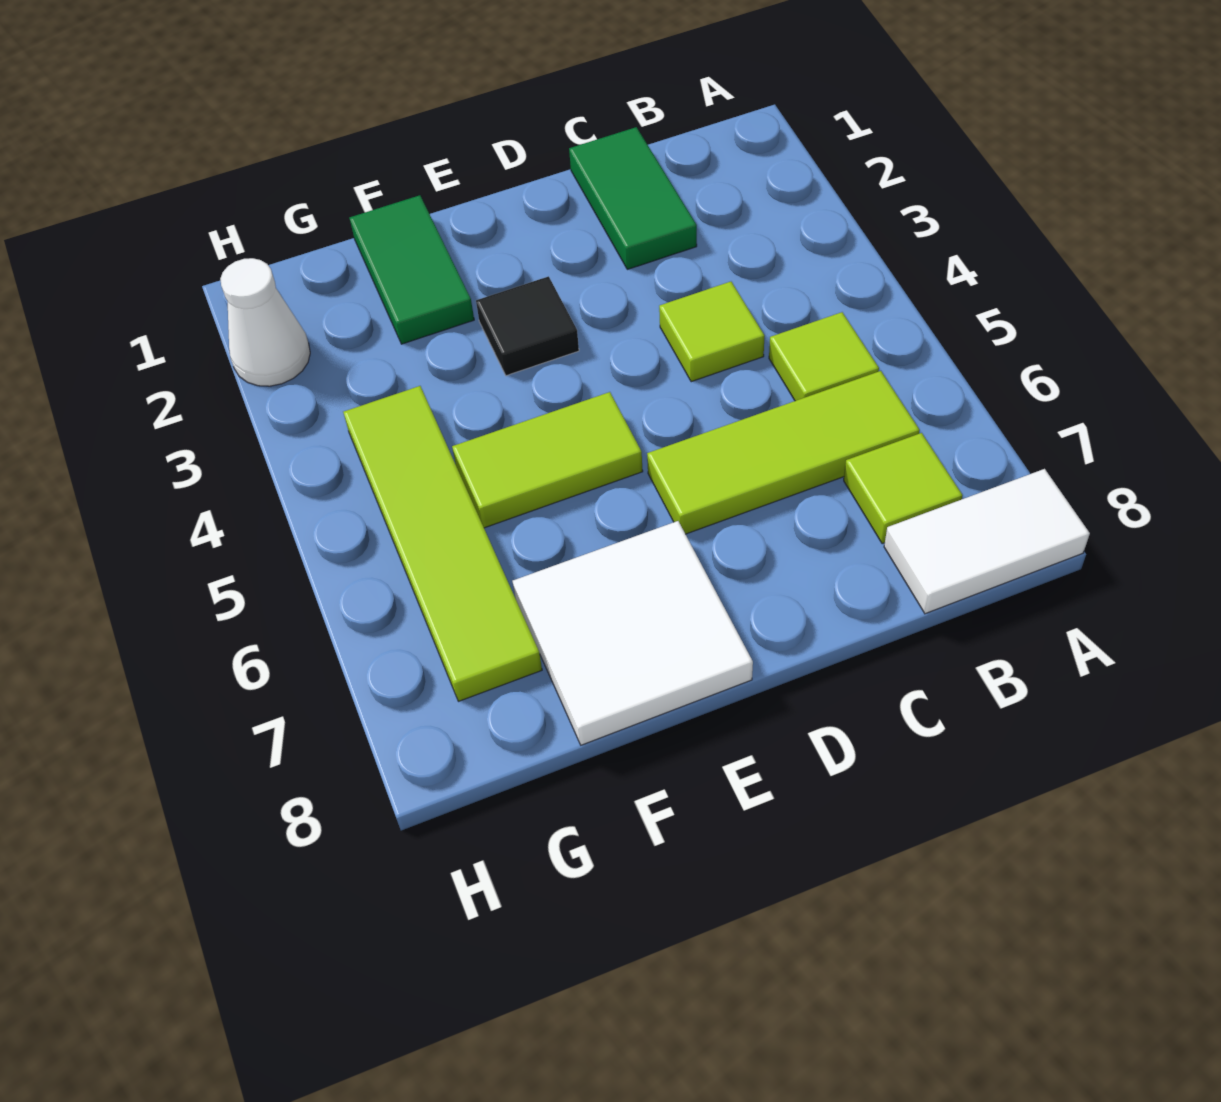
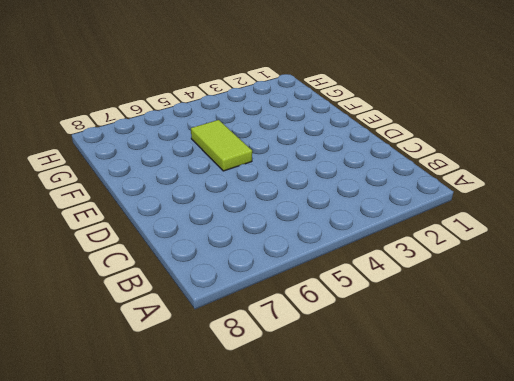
none -> white tile A8:B8 level 1
none -> lime tile B5 level 1
none -> lime tile B6:D6 level 1

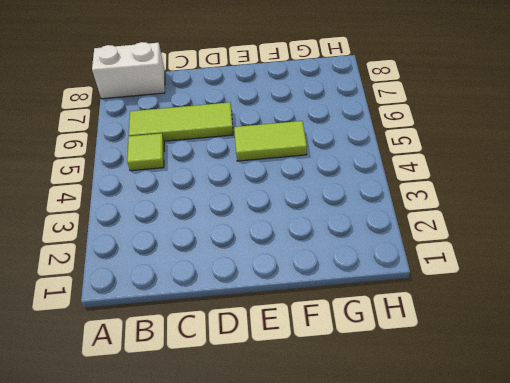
white brick A8:B8 level 1 -> white tile A8:B8 level 1
none -> lime tile B7 level 1
none -> green tile C1:C2 level 1
none -> lime tile C4 level 1

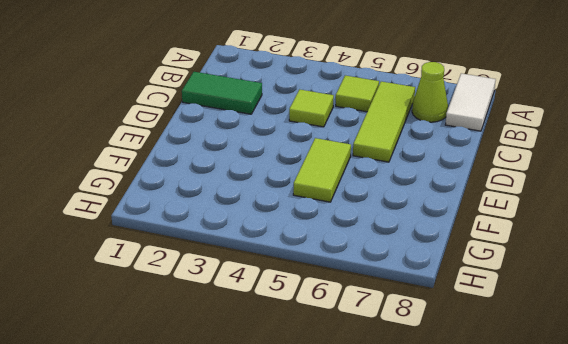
lime cone B7 level 1 -> lime tile B7 level 1
none -> black tile E3 level 1
none -> white tile E7:F8 level 1
none -> green tile F1:F2 level 1

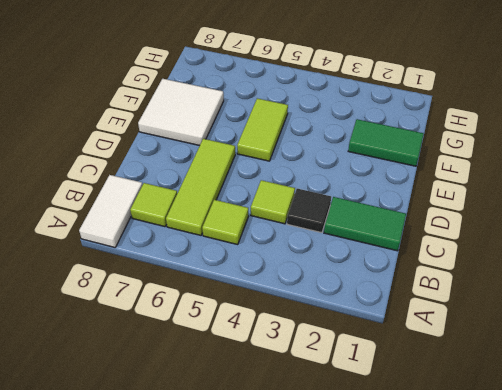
black tile C3 level 1 -> black tile E3 level 1
none -> lime tile G4:G7 level 1
none -> white cone H2 level 1

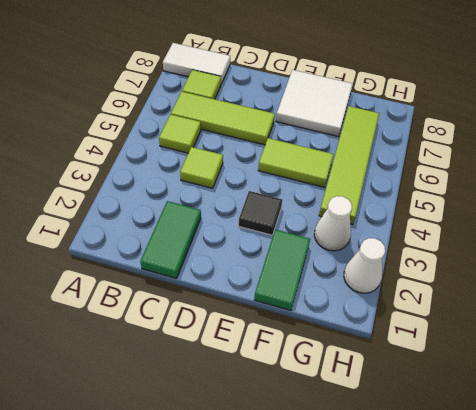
white cone G3 level 1 -> none

